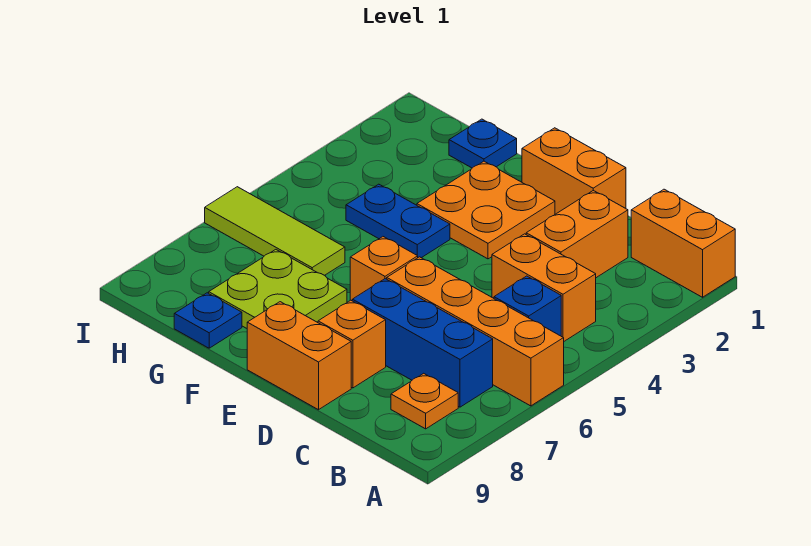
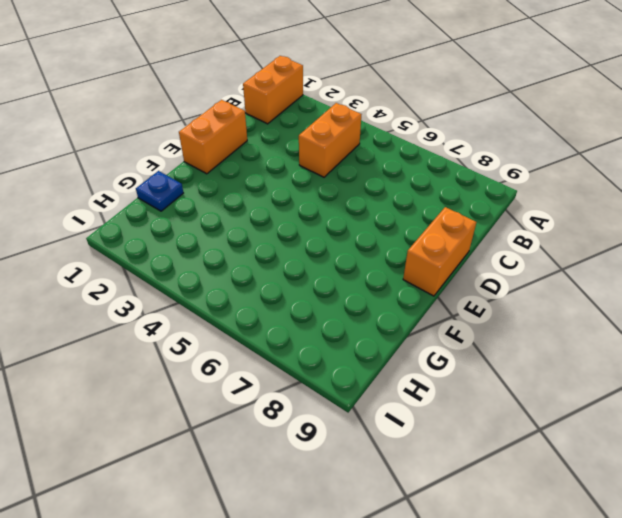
none -> orange brick A6:D6 level 1
none -> blue brick B5 level 1
none -> blue brick B7:D7 level 1

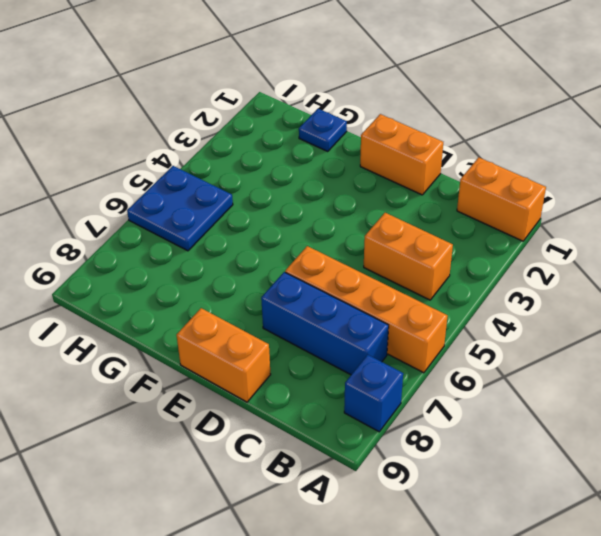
blue brick A8 level 1 -> blue brick B5 level 1
blue plate H5:I6 level 1 -> lime tile G6:I6 level 1
none -> orange plate B8 level 1
none -> orange brick C2:C3 level 1
none -> orange brick D8 level 1

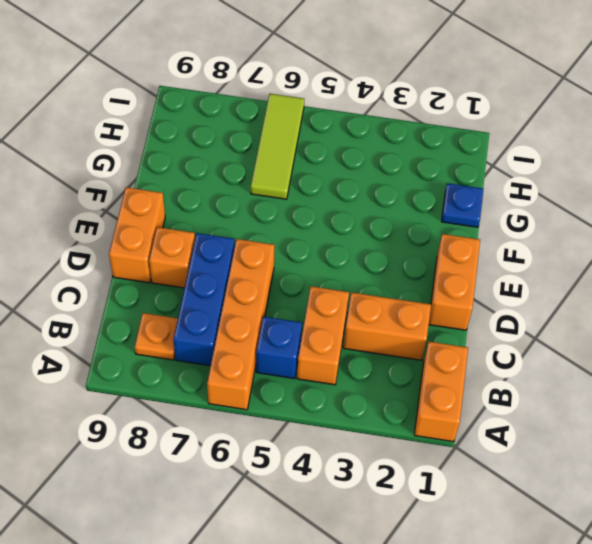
none -> orange plate E2:F3 level 1
none -> orange brick E6 level 1
none -> blue plate F4:G4 level 1

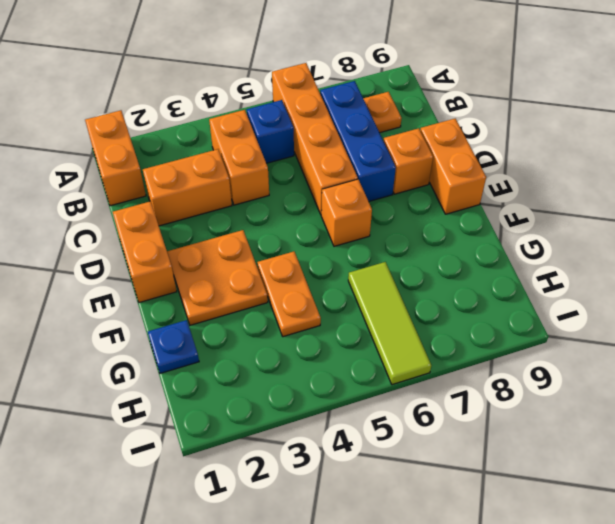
orange plate F4:G4 level 1 -> blue plate F4:G4 level 1
none -> lime plate F7:G8 level 1
none -> blue plate G9 level 1

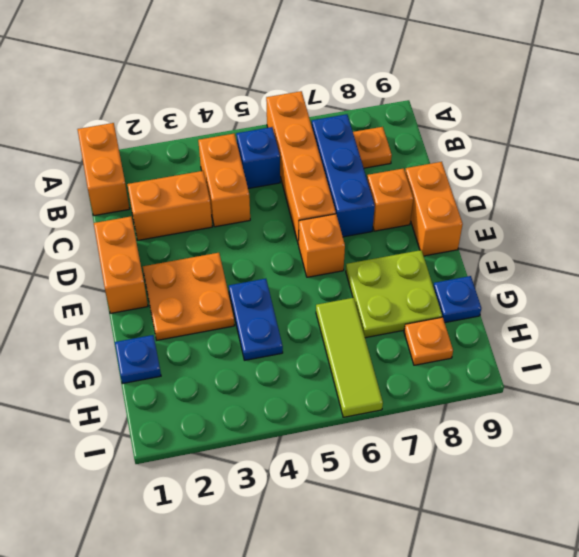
orange plate H8 level 1 -> none

